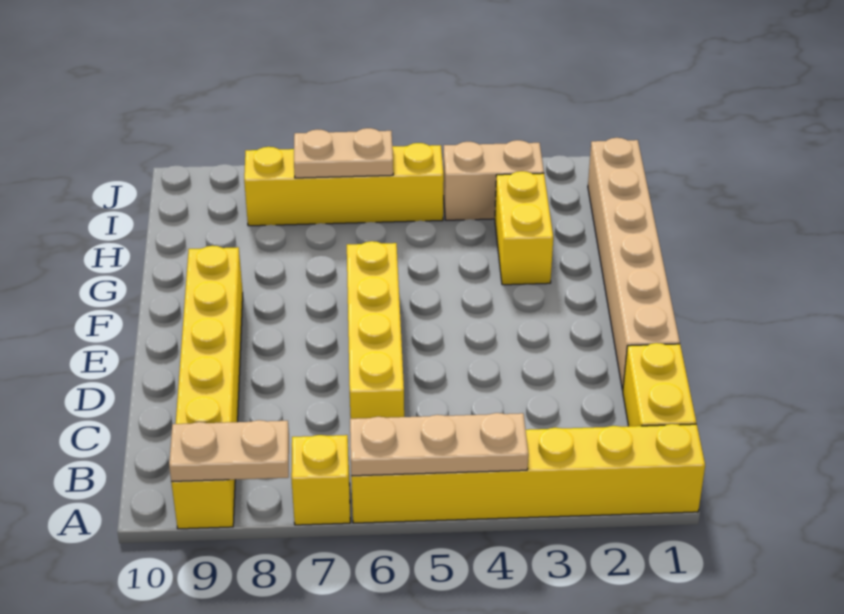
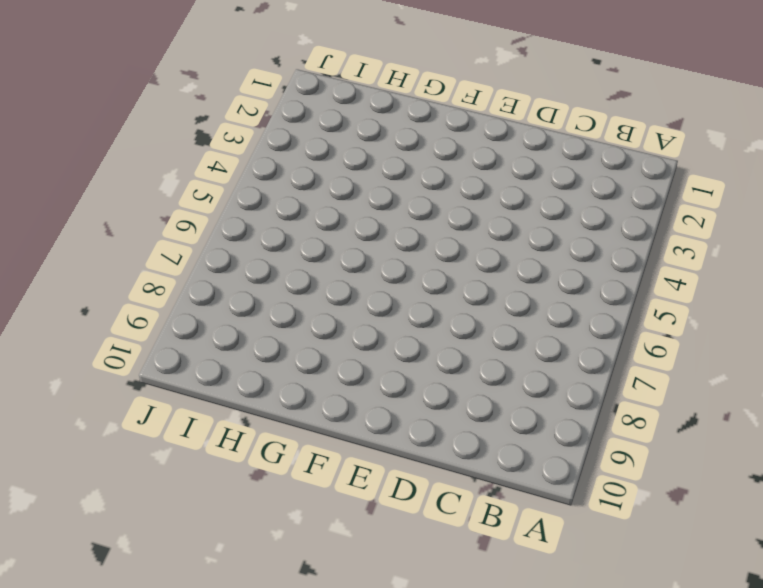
none -> yellow brick A1:A6 level 1
none -> yellow brick A7 level 1
none -> yellow brick A9:F9 level 1

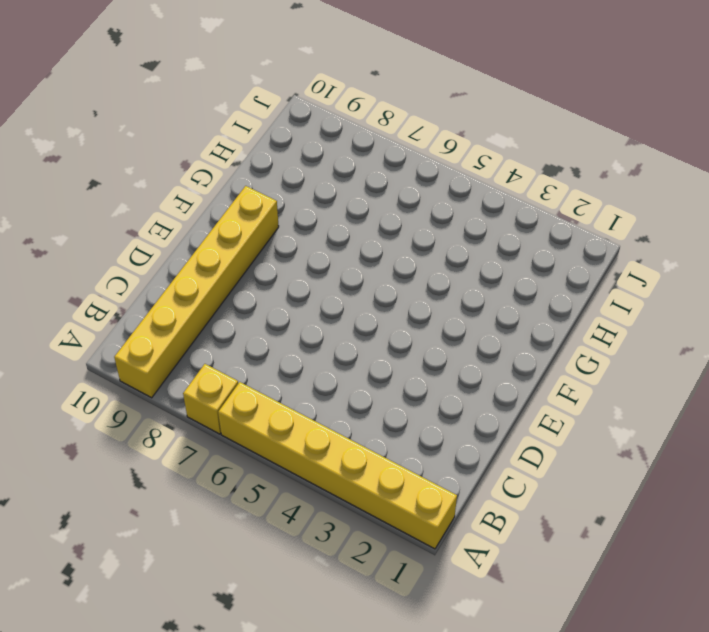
none -> yellow brick B1:C1 level 1
none -> yellow brick C6:F6 level 1
none -> tan brick D1:I1 level 1

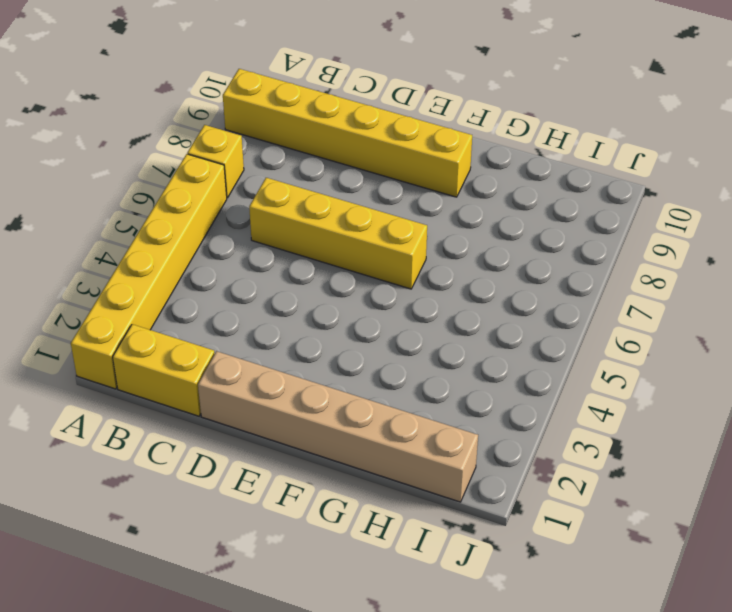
none -> yellow brick G3:H3 level 1
none -> tan brick I3:I4 level 1
none -> yellow brick I5:I8 level 1

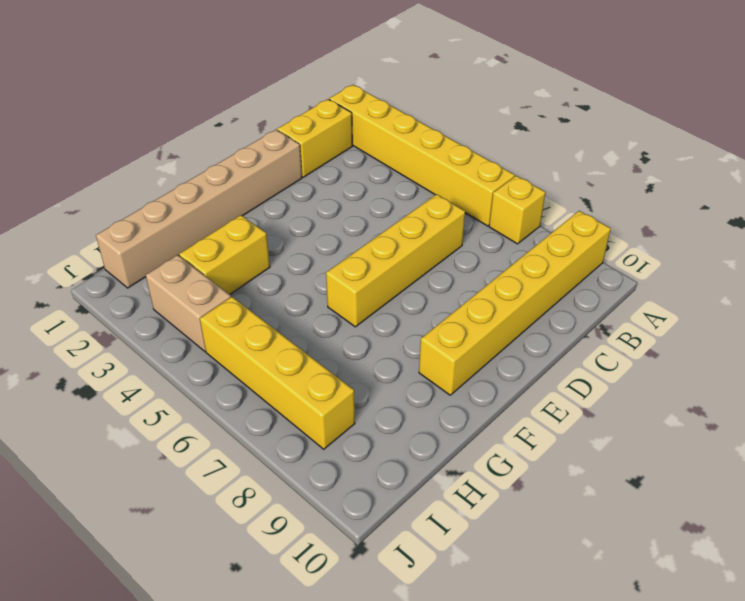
none -> tan plate A4:A6 level 2
none -> tan plate A8:A9 level 2
none -> tan plate I6:I7 level 2

